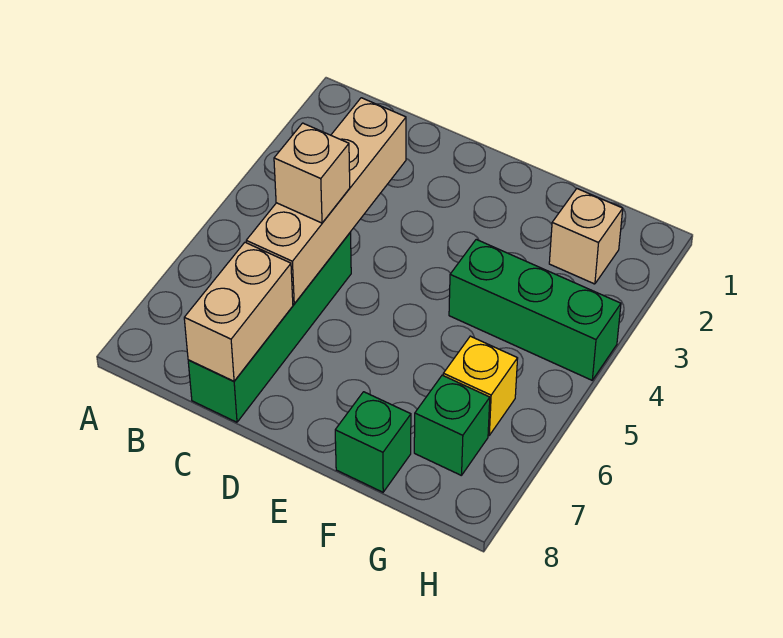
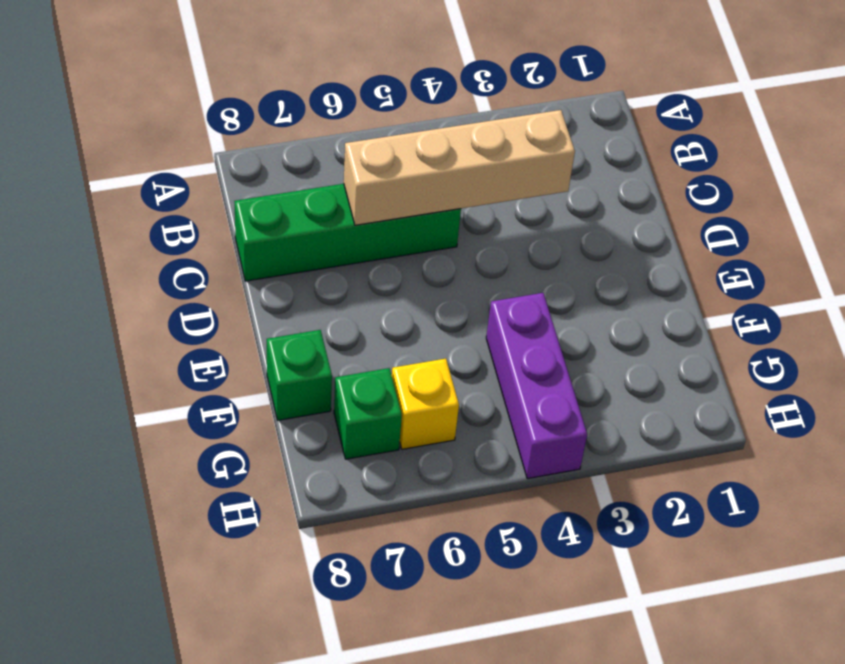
purple brick F4:H4 level 1 -> green brick F4:H4 level 1
none -> tan brick G2 level 1
none -> tan brick C7:C8 level 2

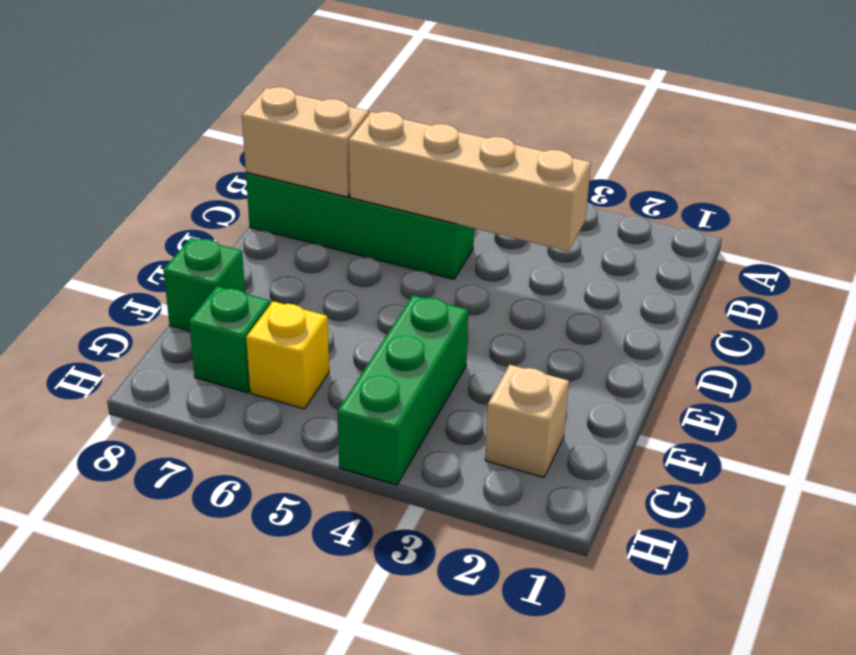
none -> tan brick C5 level 3

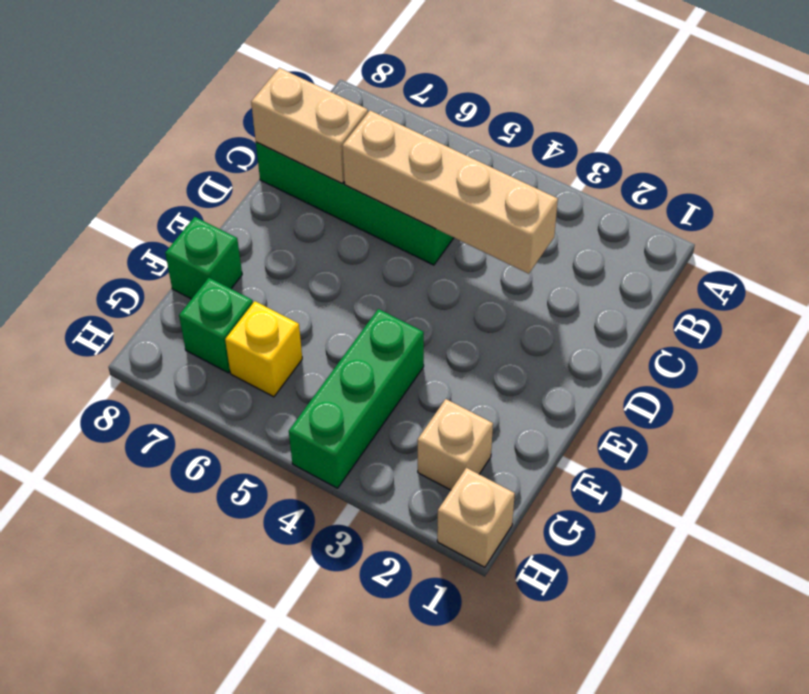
tan brick H1 level 1 -> tan brick C5 level 3

